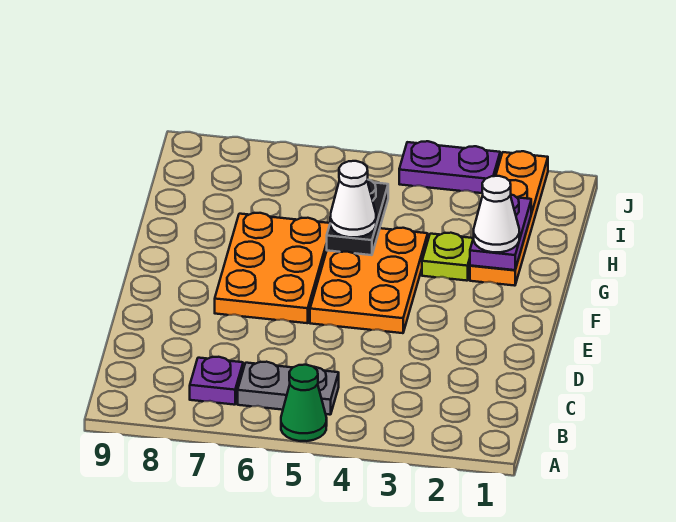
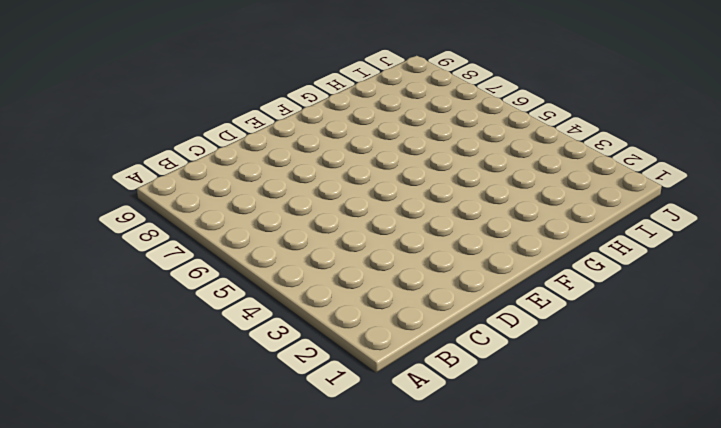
none -> green cone A5 level 1
none -> grey plate B5:B6 level 1
none -> purple plate B7 level 1

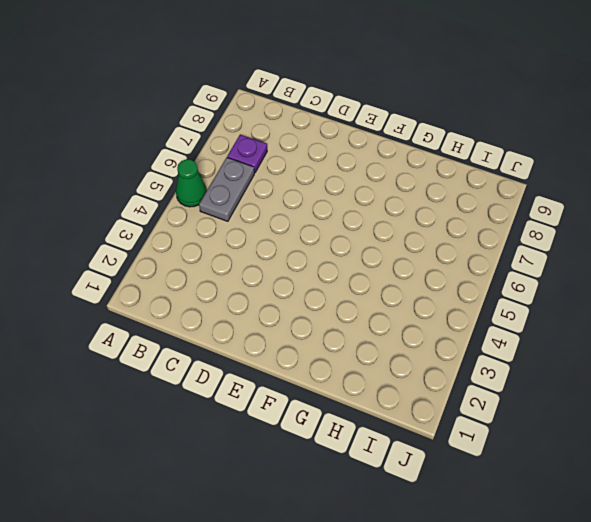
none -> orange plate E4:G5 level 1
none -> orange plate E6:G7 level 1
none -> orange plate G2:J2 level 1

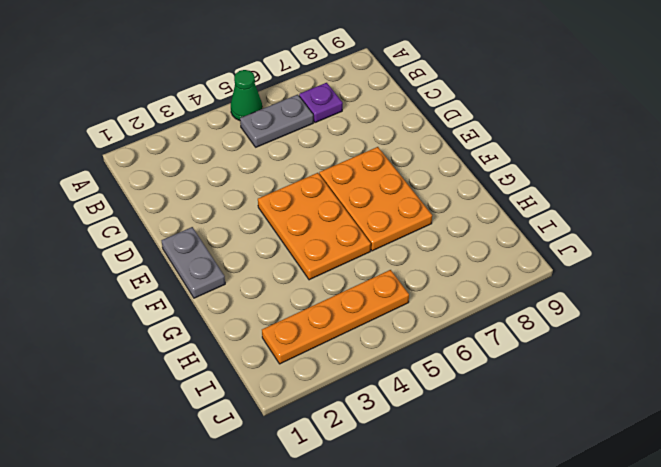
grey plate E1:F1 level 1 -> none
orange plate I2:I5 level 1 -> orange plate G2:J2 level 1
none -> lime plate G3 level 1
none -> purple plate J3:J4 level 1
none -> purple plate G2:H2 level 2

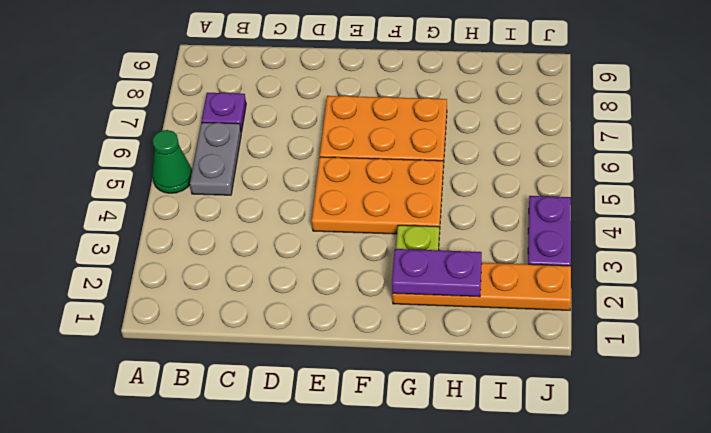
none -> black plate G5:H5 level 2
none -> white cone G2 level 3
none -> white cone G5 level 3

